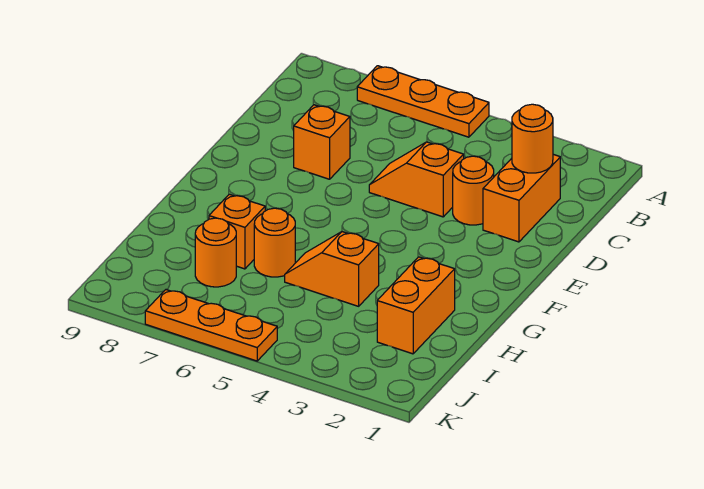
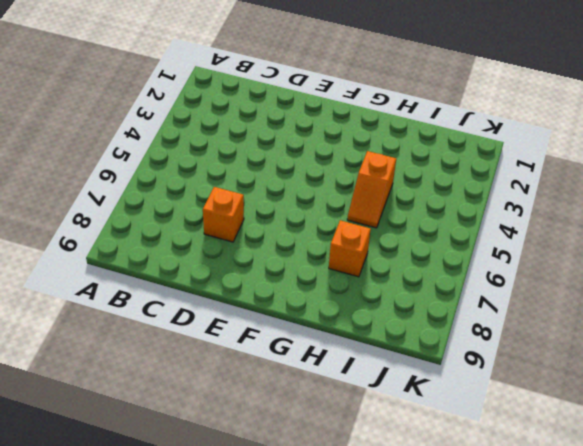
none -> orange plate A5:A7 level 1
none -> orange brick C2:D2 level 1
none -> orange round brick D3 level 1

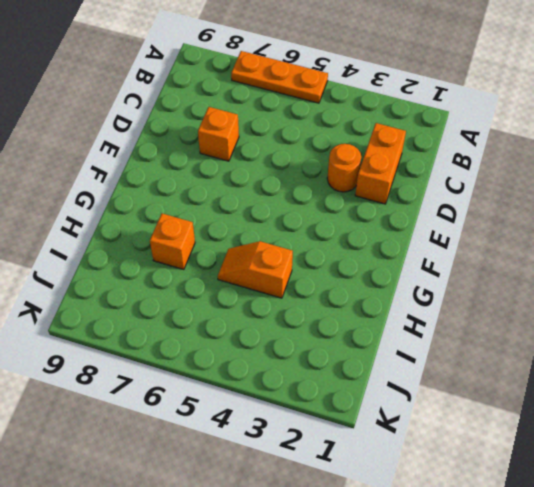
none -> orange slope D4:D5 level 1 top 4
none -> orange brick H2:I2 level 1
none -> orange round brick H6 level 1

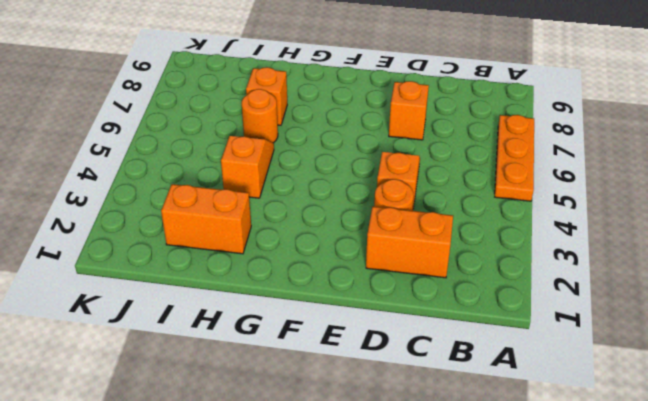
none -> orange round brick I7 level 1
none -> orange plate K5:K7 level 1
none -> orange round brick C2 level 2

